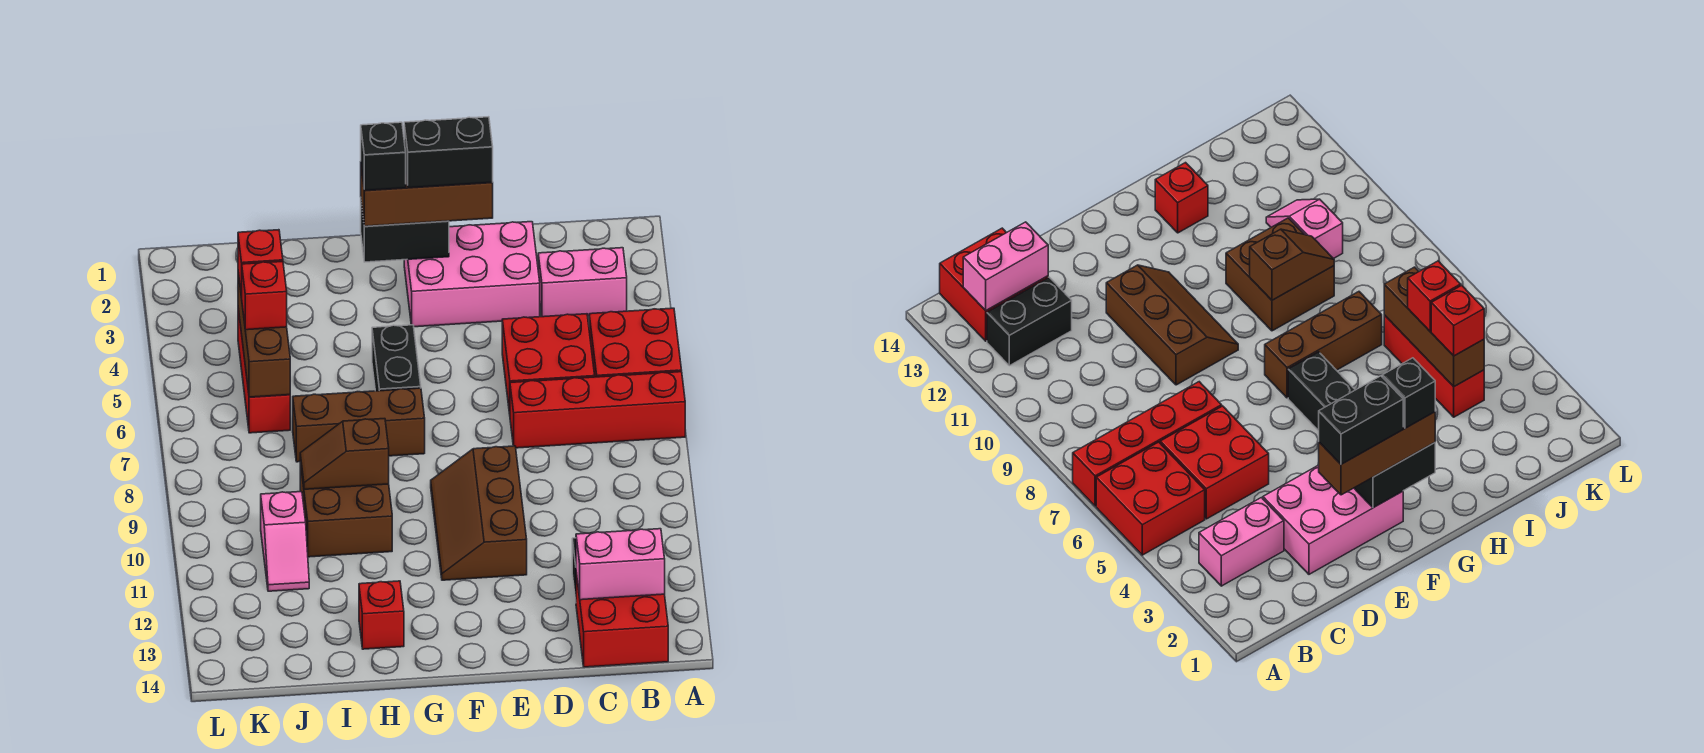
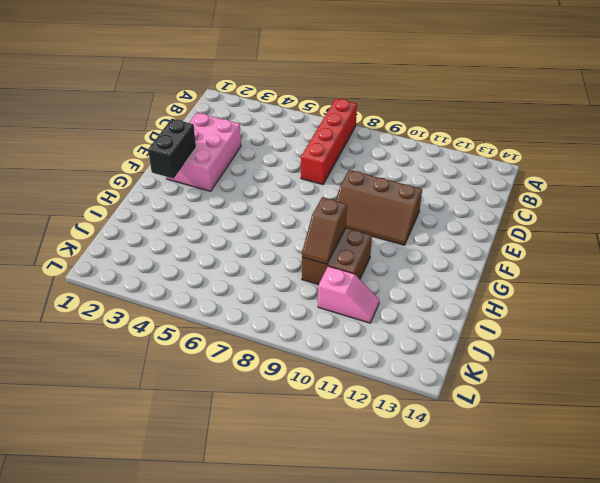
none -> red brick A5:B6 level 1
none -> pink brick B3:C3 level 1
none -> black brick B12:C12 level 1

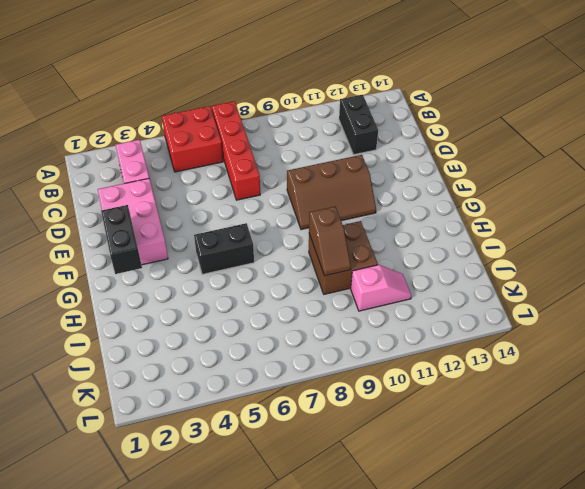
none -> red brick B13:C14 level 1
none -> red brick C5:D6 level 1
none -> brown brick G7:I7 level 1

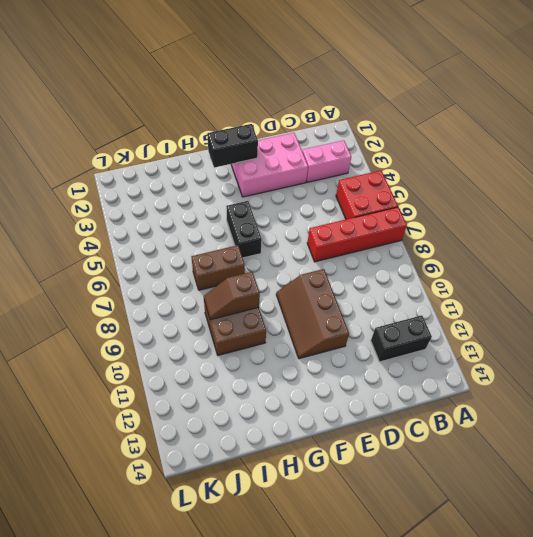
brown brick H7:I7 level 1 -> brown brick G7:I7 level 1
none -> red brick B13:C14 level 1
none -> red brick C5:D6 level 1
none -> red brick H13 level 1

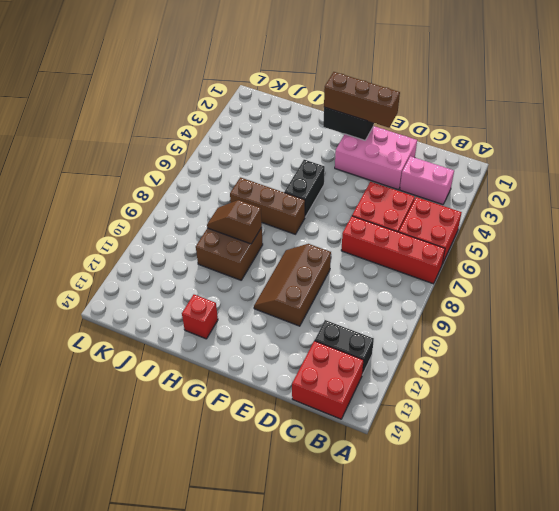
none -> red brick J4:J6 level 1
none -> pink slope J10:J11 level 1 top 10
none -> pink brick B13:C13 level 2

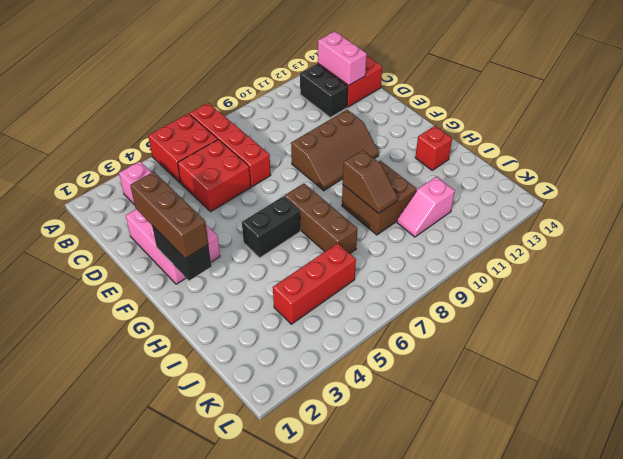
pink slope J10:J11 level 1 top 11 -> pink slope J10:J11 level 1 top 10
none -> brown brick J4:J6 level 2
none -> red brick J4 level 3
none -> red brick J5 level 3

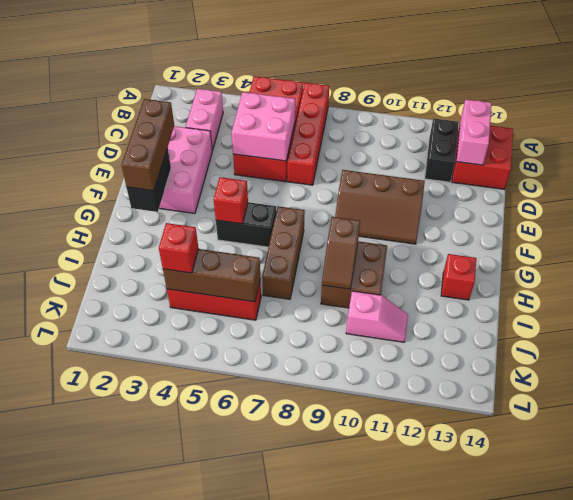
pink brick C5:D6 level 2 -> none
red brick G5 level 2 -> red brick J5 level 3
none -> black brick E2:F2 level 4
none -> black brick G2 level 4

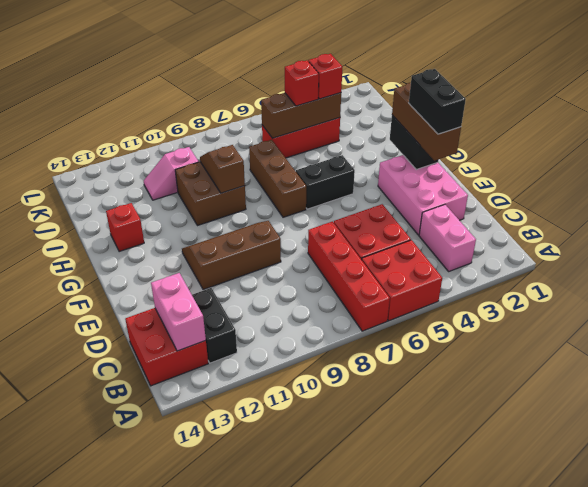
none -> black brick G2 level 4

